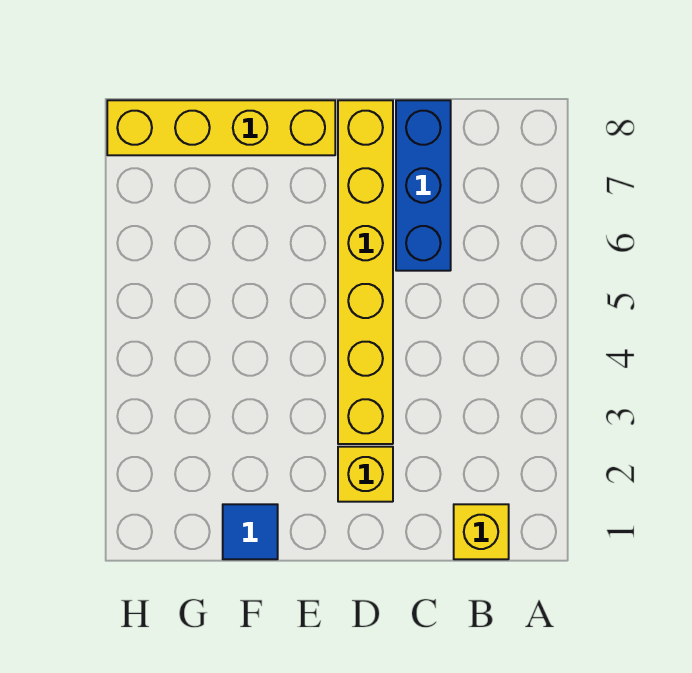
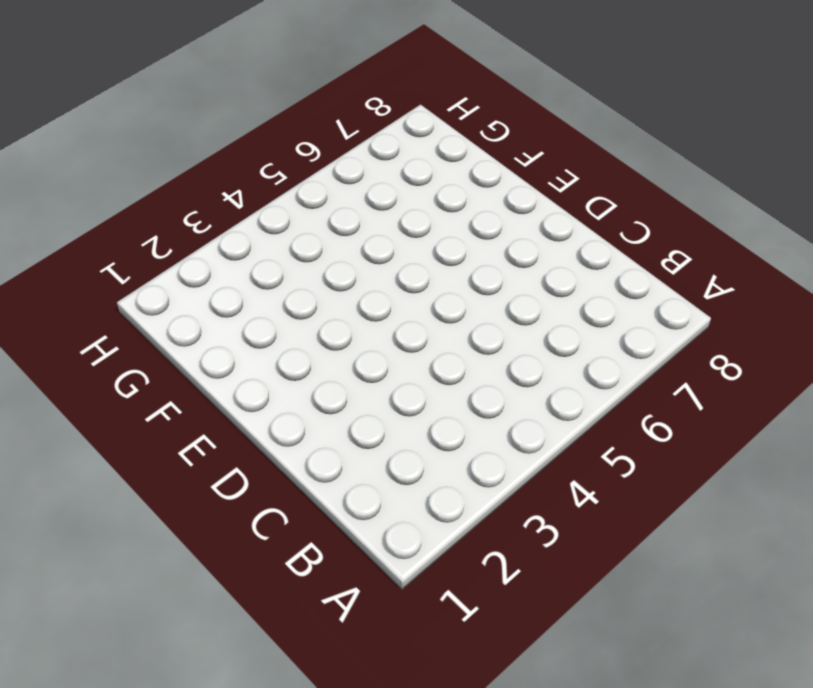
none -> yellow brick B1 level 1
none -> blue brick C6:C8 level 1

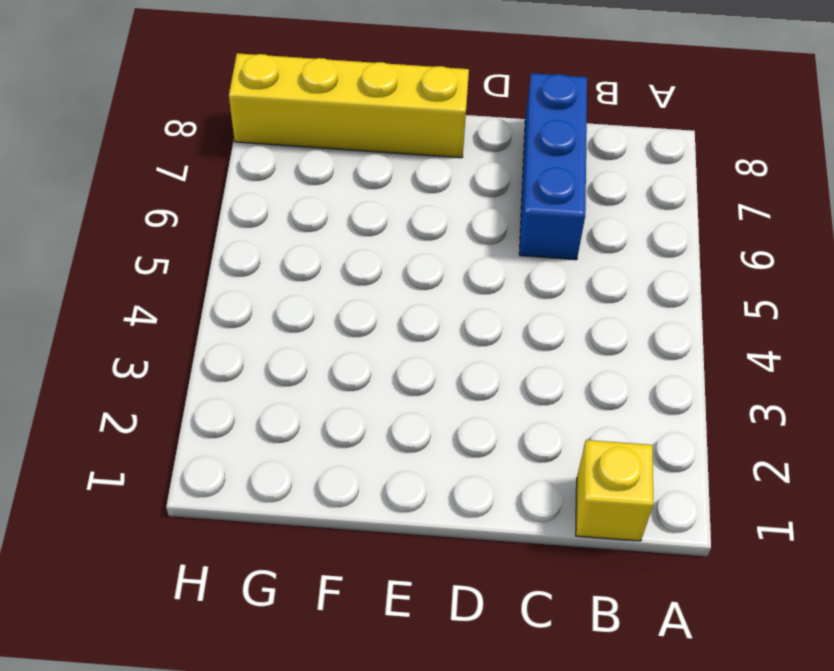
none -> yellow brick D2 level 1
none -> yellow brick D3:D8 level 1

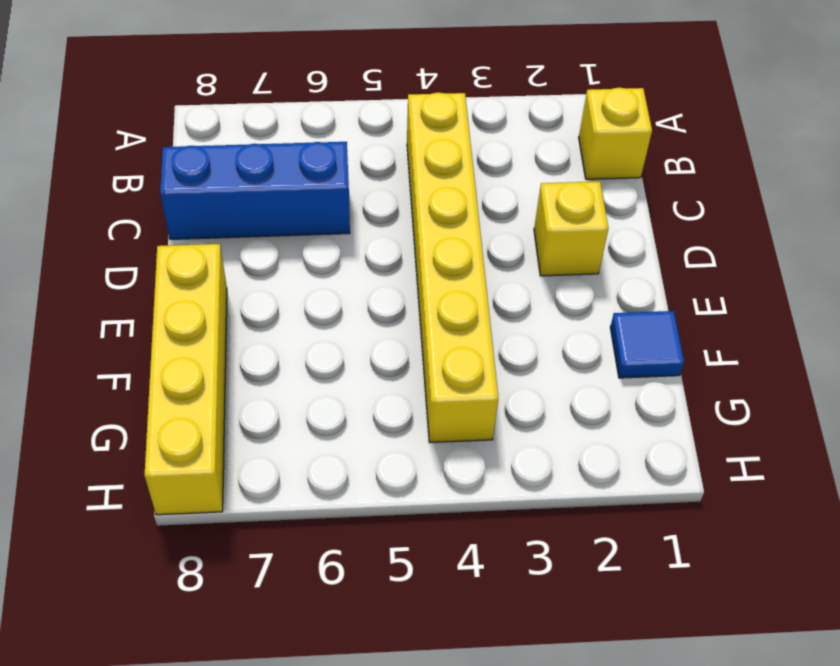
yellow brick B4:G4 level 1 -> yellow brick D3:D8 level 1

